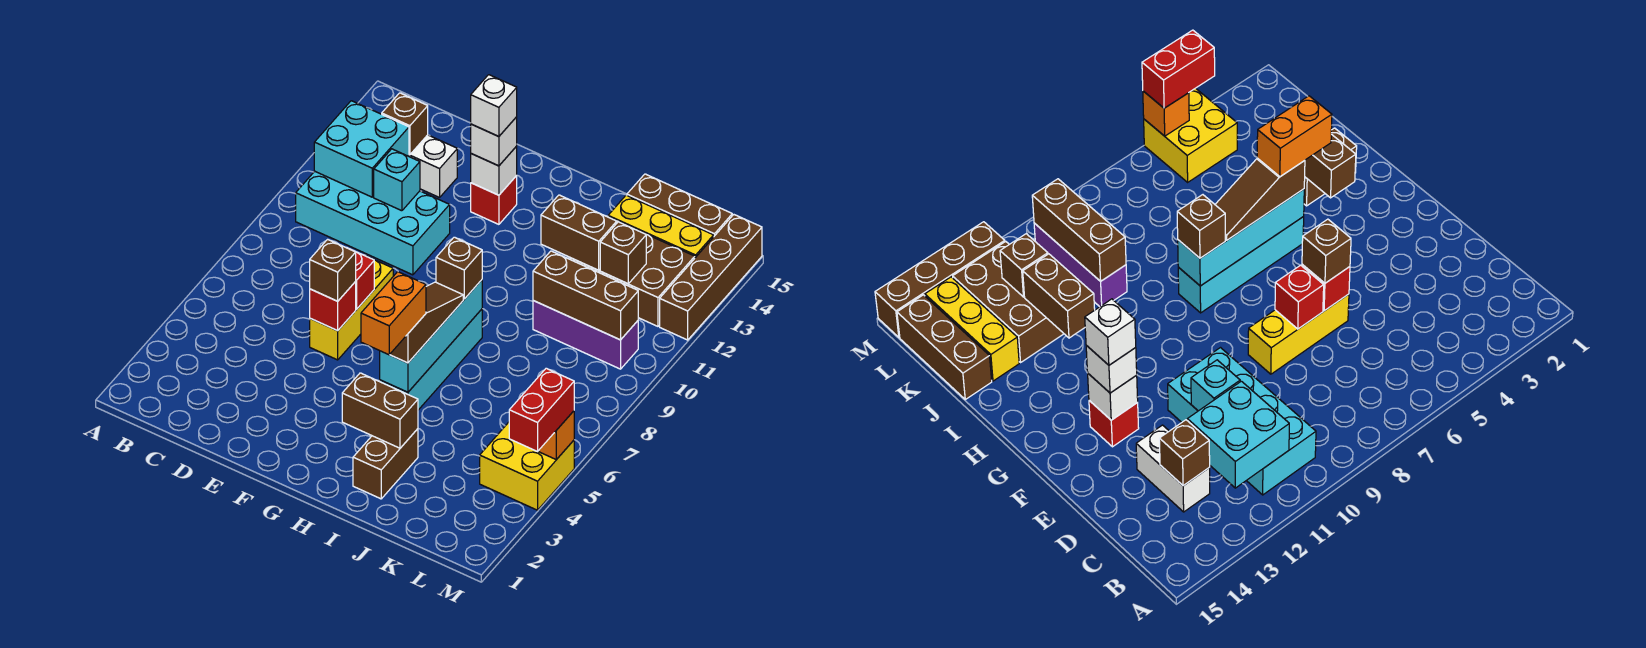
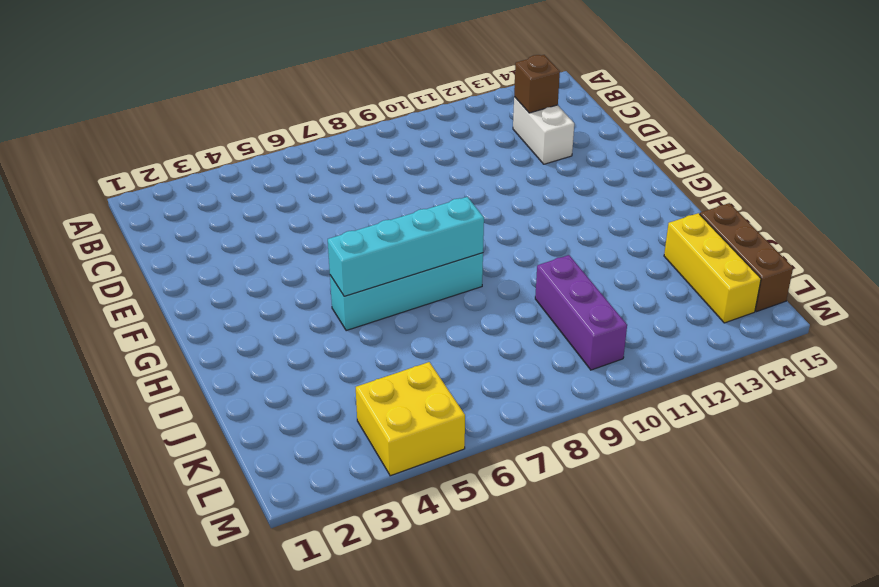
none -> cyan brick B10:E11 level 1
none -> yellow brick E6:E8 level 1
none -> red brick F13 level 1
none -> brown brick I2:I3 level 1

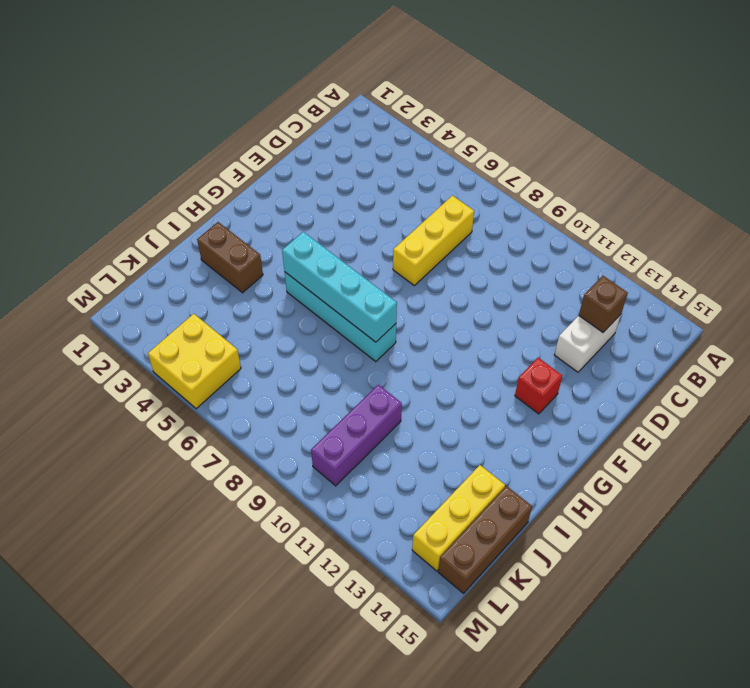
yellow brick C7:E7 level 1 -> yellow brick E6:E8 level 1
none -> cyan brick B10:E11 level 1
none -> brown brick J12:L13 level 1
none -> brown brick M12:M15 level 1
none -> cyan brick B11:C12 level 2

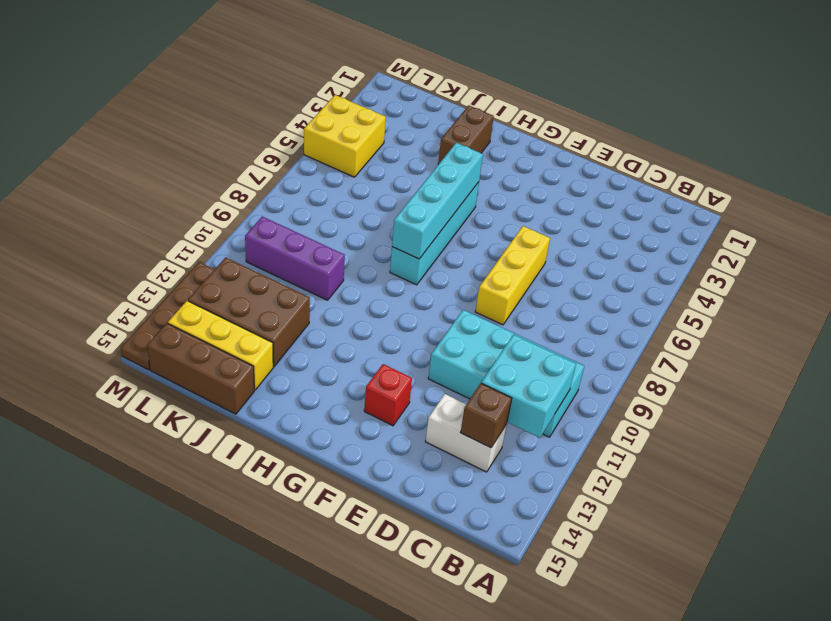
brown plate M12:M15 level 1 -> brown brick M12:M15 level 1
none -> cyan brick D11 level 2
none -> red brick E6 level 2
none -> red brick E7 level 2
none -> white brick F13 level 2

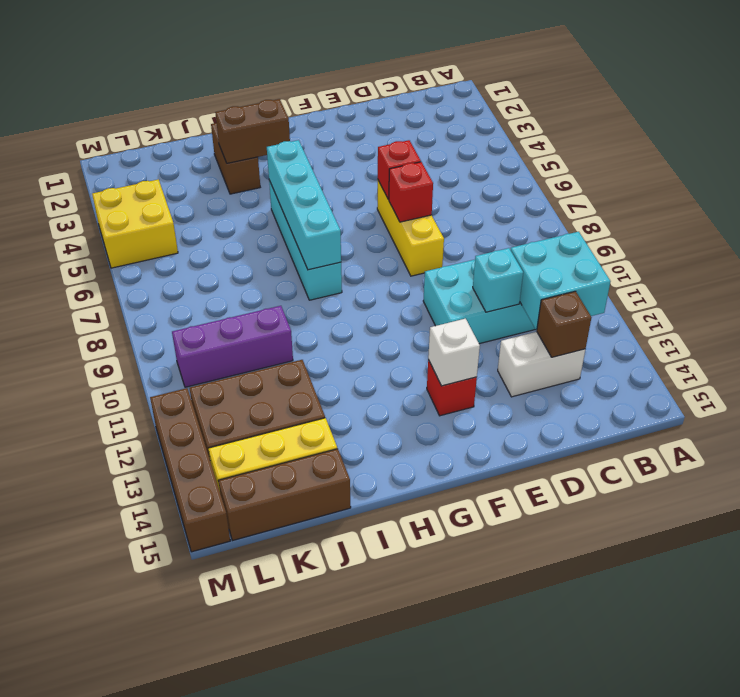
none -> brown brick I12:J12 level 2
none -> brown brick J10:L10 level 2
none -> brown brick K12 level 2
none -> orange brick M5 level 2

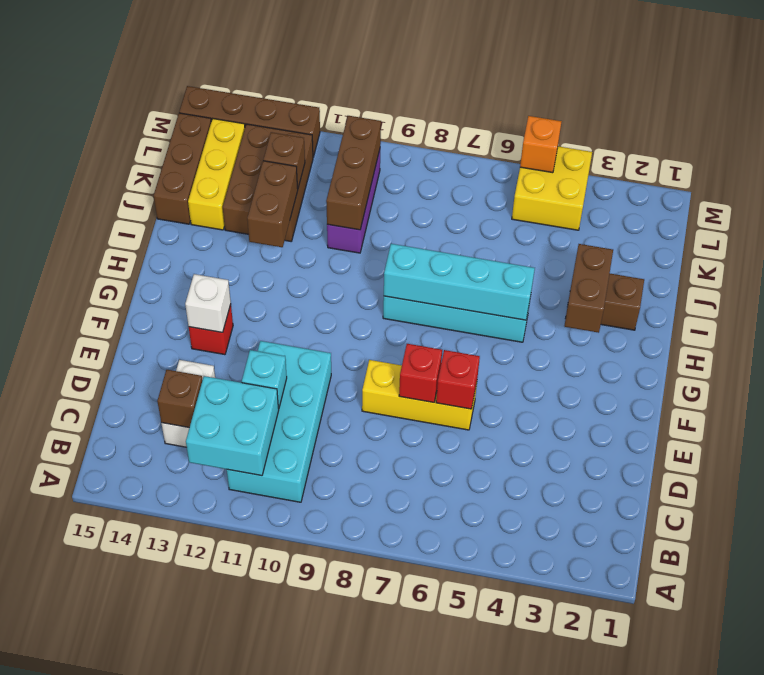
none -> brown brick E6 level 3
none -> white brick F13 level 3
none -> brown slope H5:H7 level 3 top 5
none -> brown brick H8 level 3

